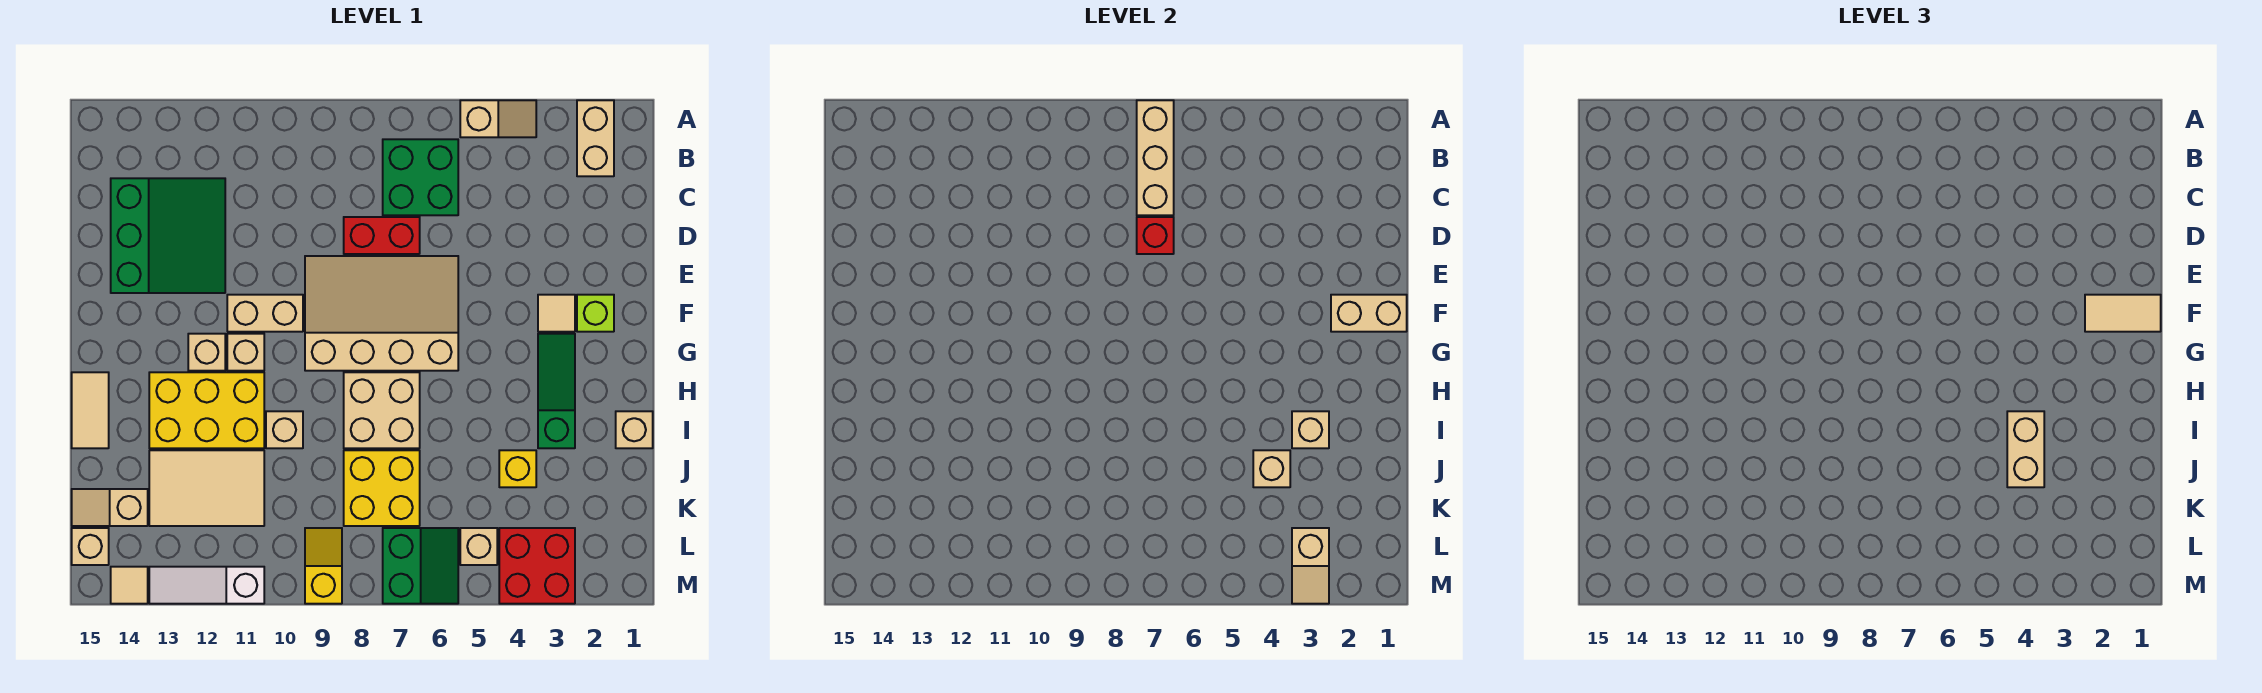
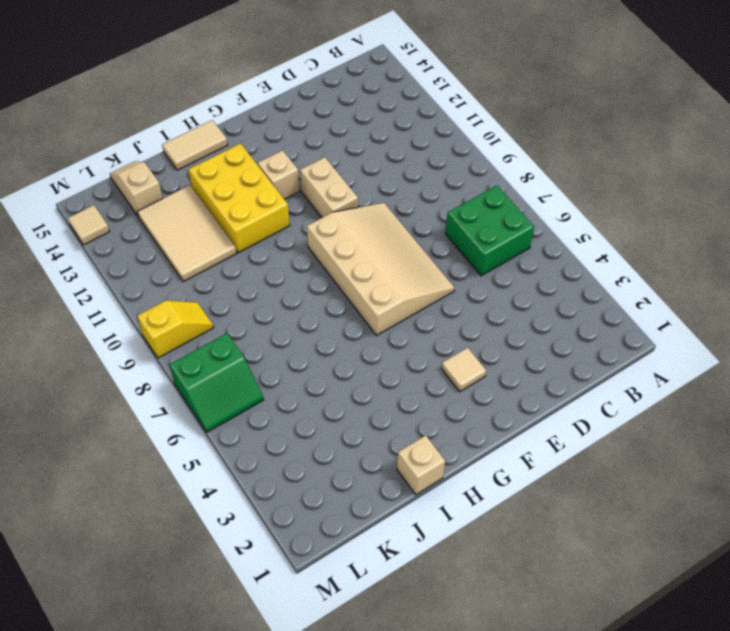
none -> tan brick A2:B2 level 1
none -> tan slope A4:A5 level 1 top 5
none -> green slope C12:E14 level 1 top 14
none -> red brick D7:D8 level 1

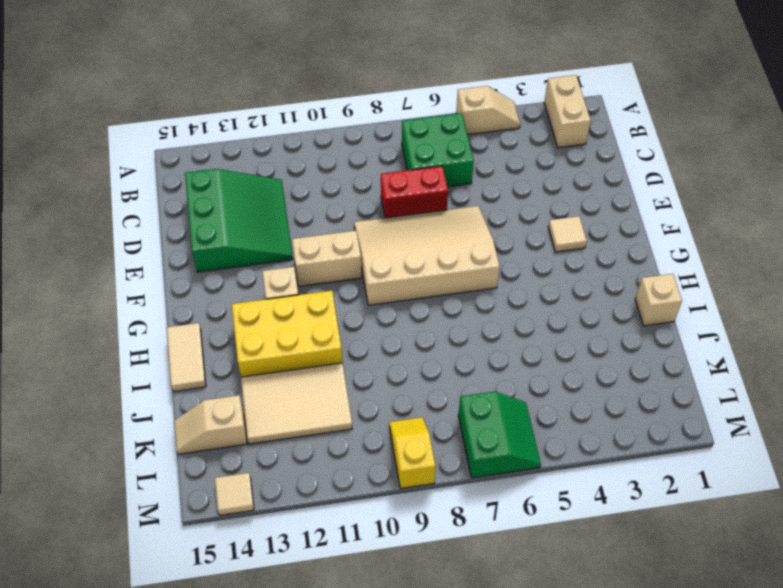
none -> lime brick F2 level 1
none -> green slope G3:I3 level 1 top I
none -> tan brick G11 level 1
none -> tan brick H7:I8 level 1

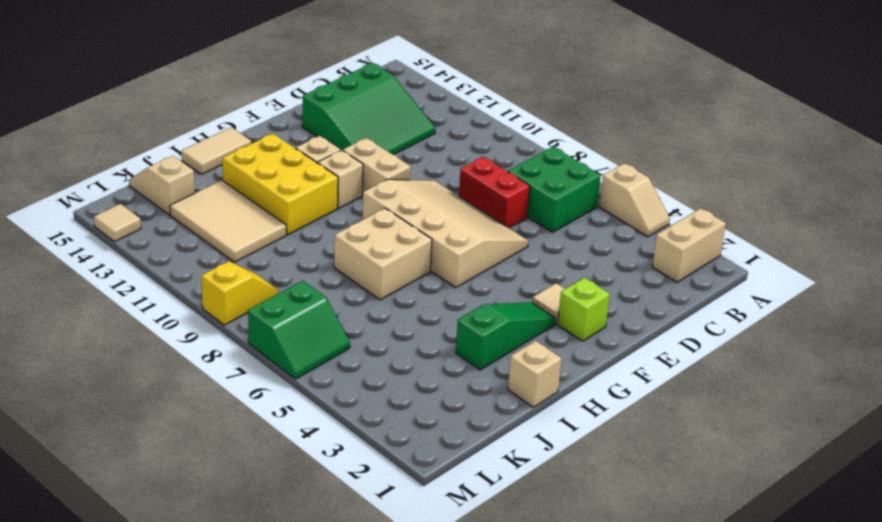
none -> tan brick I10 level 1
none -> yellow brick J4 level 1
none -> yellow brick J7:K8 level 1
none -> red brick L3:M4 level 1

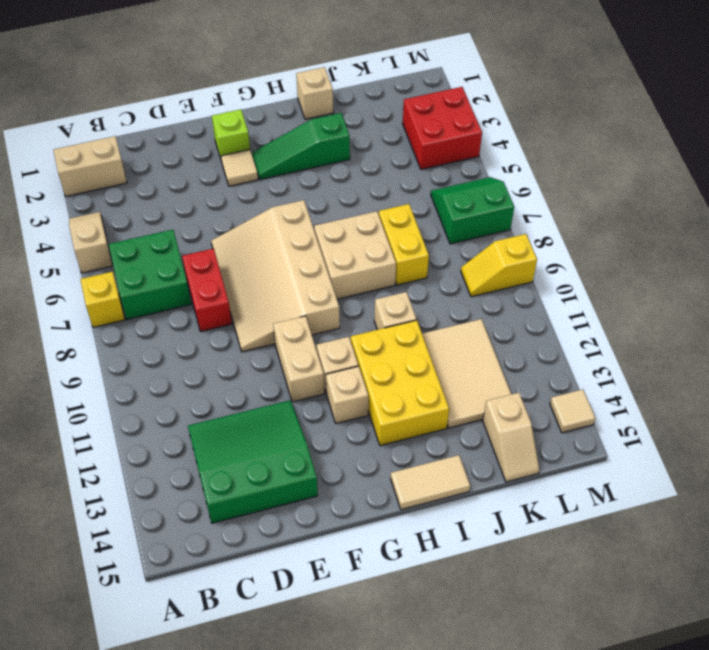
yellow brick A7 level 1 -> yellow brick J4 level 1
yellow brick J7:J8 level 1 -> yellow brick J7:K8 level 1
none -> tan brick L5 level 1
none -> tan brick L15 level 1
none -> white slope M11:M13 level 1 top 11
none -> tan brick A7:C7 level 2

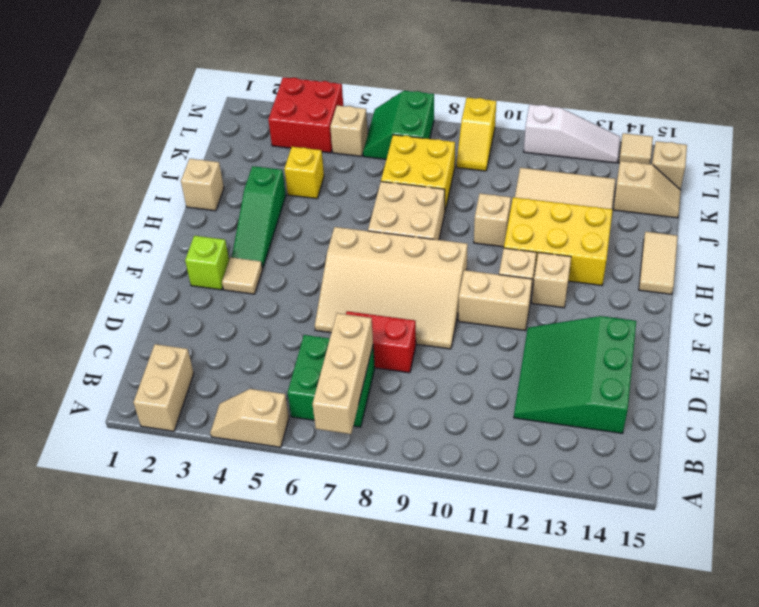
none -> red brick D7 level 2
none -> tan brick F1:F2 level 2
none -> tan brick I3 level 2
none -> tan brick J4 level 2

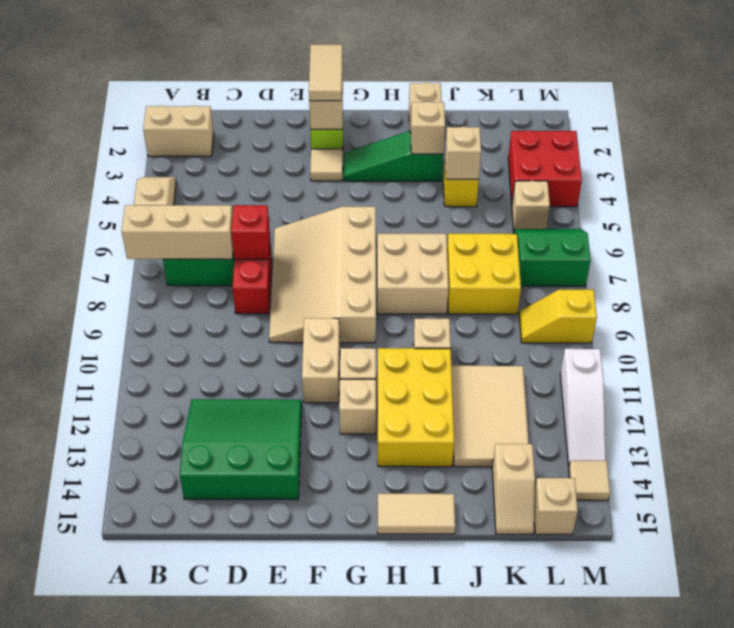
none -> tan slope L3:M3 level 2 top L
none -> tan brick I4:J4 level 3

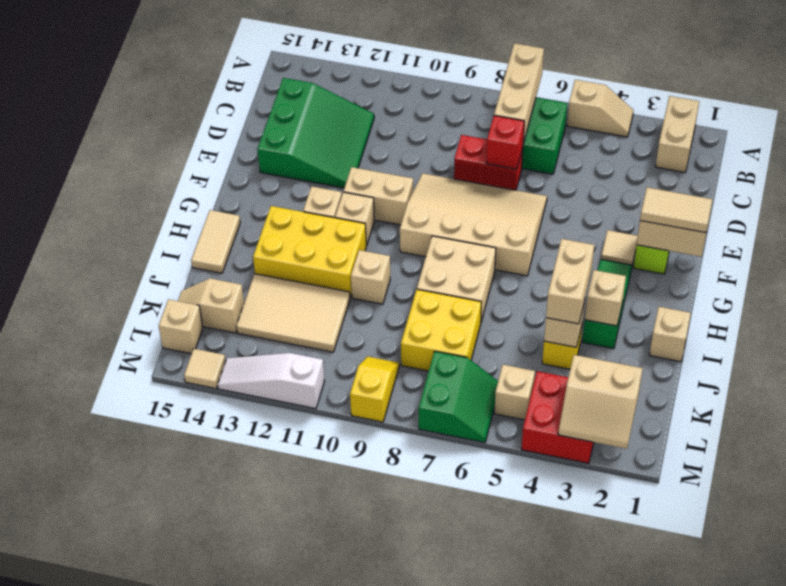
tan slope L2:M3 level 2 top L -> tan slope L3:M3 level 2 top L

